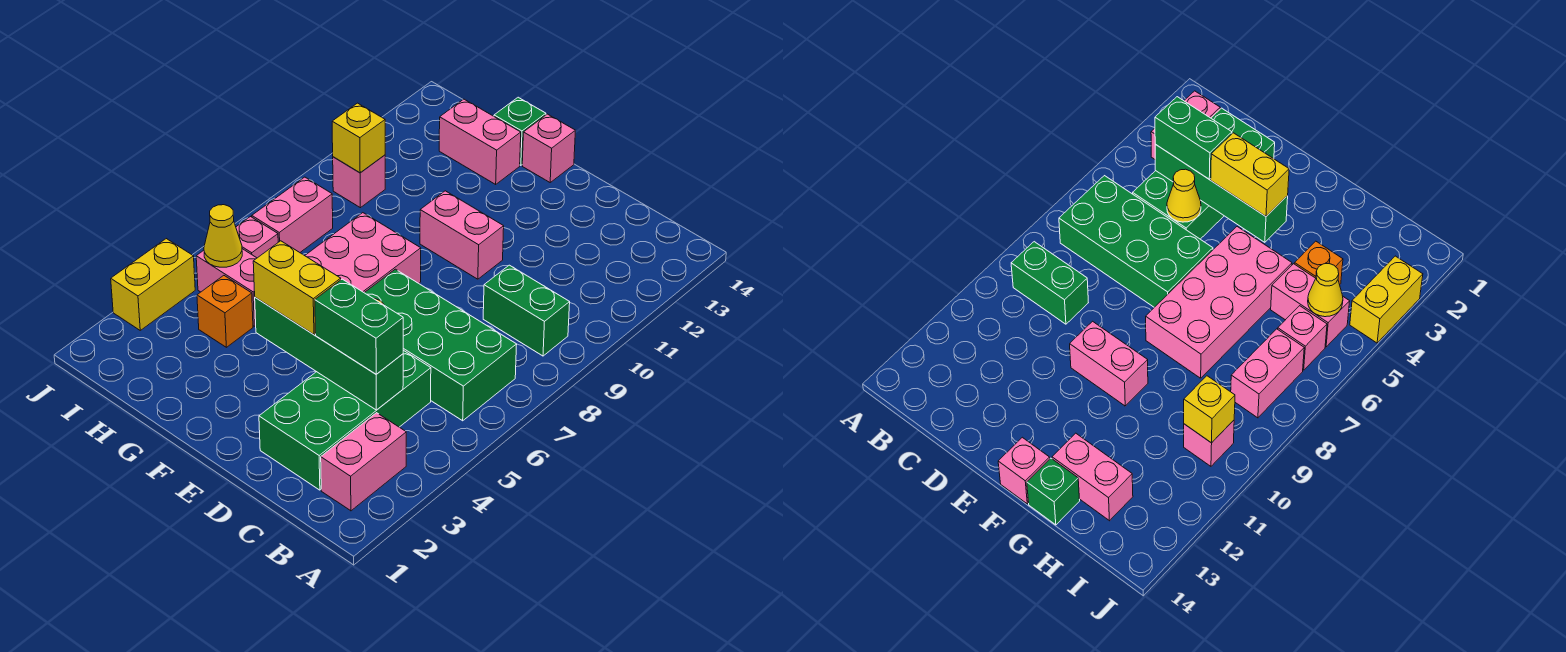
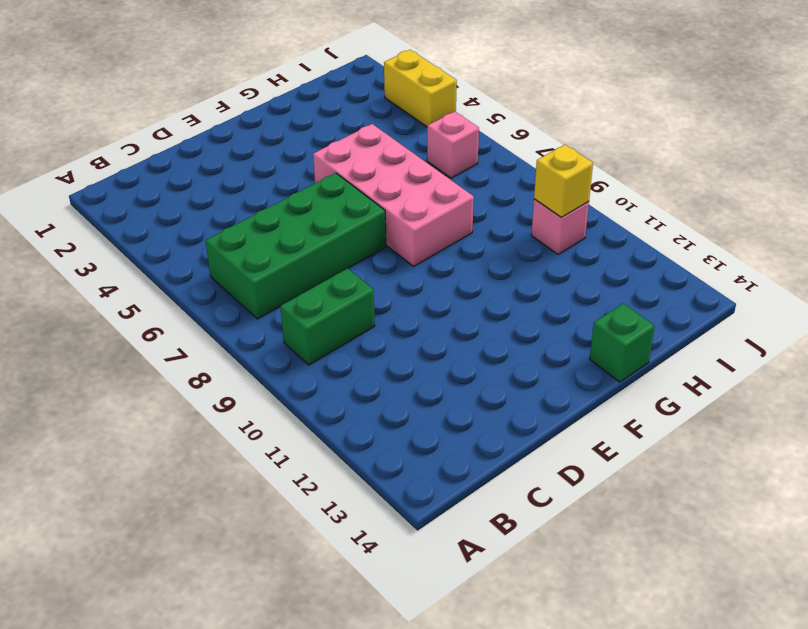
none -> pink brick B2:B3 level 1
none -> green brick C2:D5 level 1
none -> pink brick E10:F10 level 1

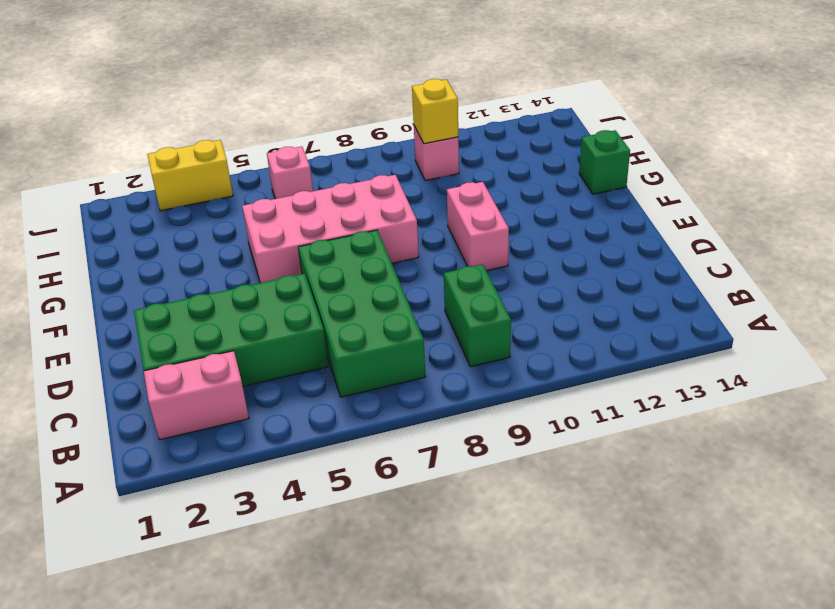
none -> pink brick F14 level 1
none -> pink brick G13:H13 level 1
none -> orange brick H4 level 1

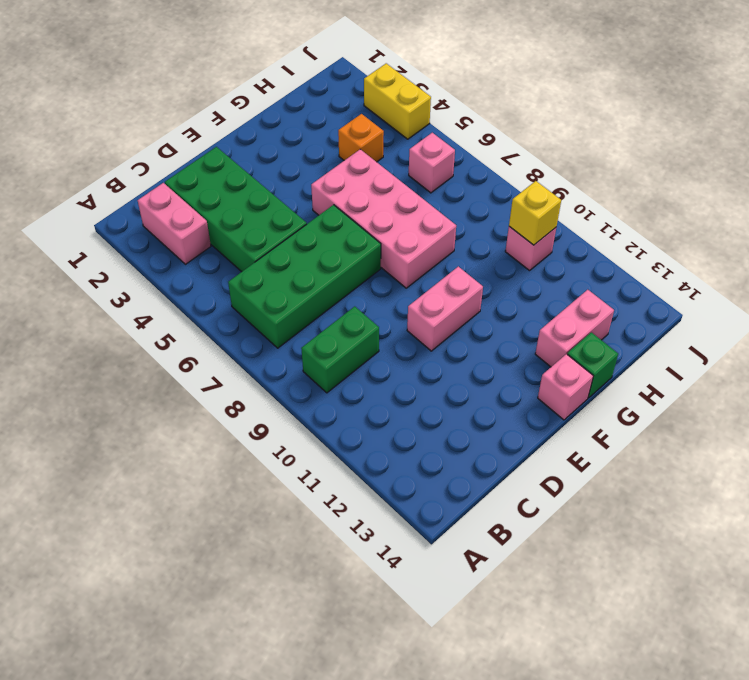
none -> pink brick H5:I5 level 1
none -> pink brick I7:I8 level 1
none -> green brick C4:F4 level 2

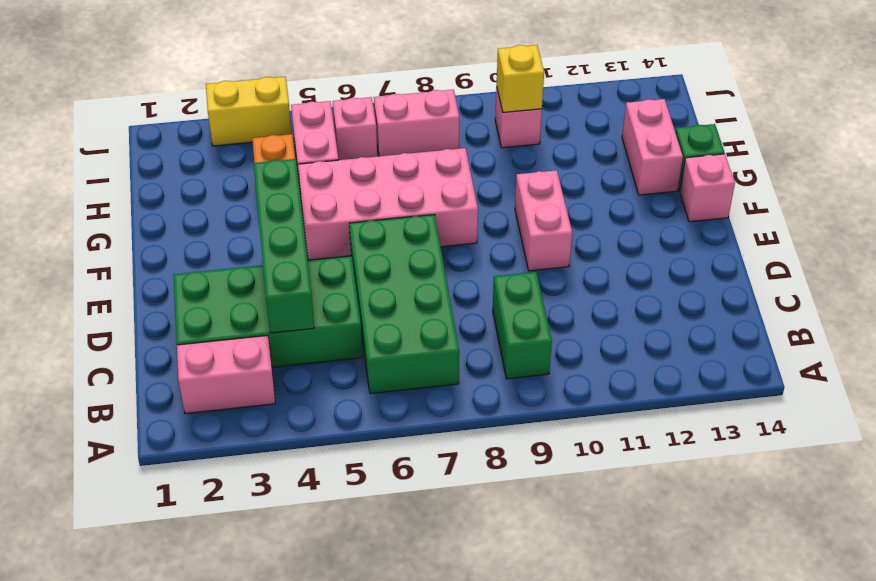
none -> yellow cone D5 level 2
none -> yellow cone I5 level 2
none -> green brick C4:D4 level 3

